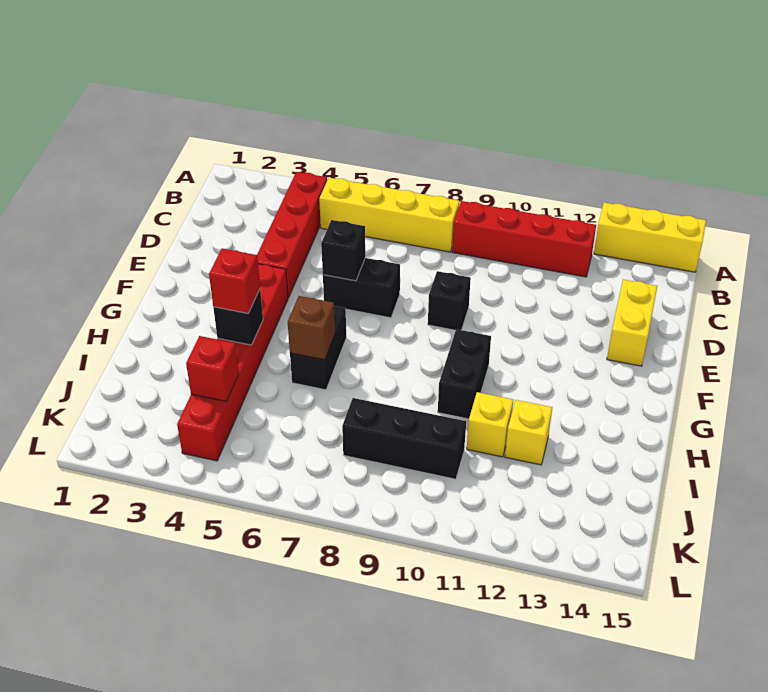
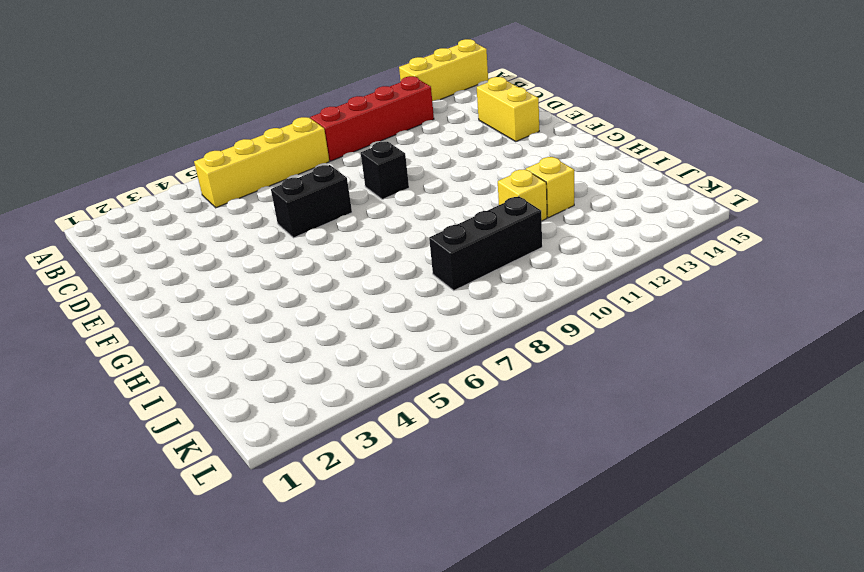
none -> red brick B4:E4 level 1
none -> red brick F4:K4 level 1
none -> black brick G6:H6 level 1

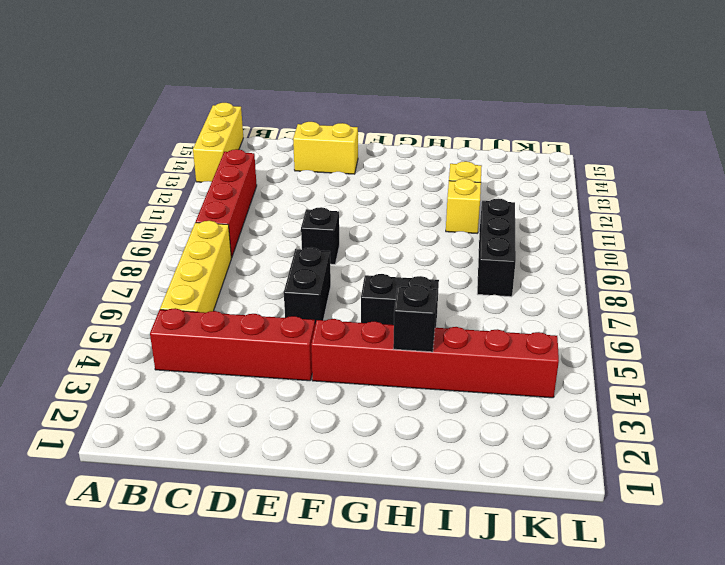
none -> black brick G10:H10 level 1
none -> black brick E6 level 2
none -> brown brick H6 level 2

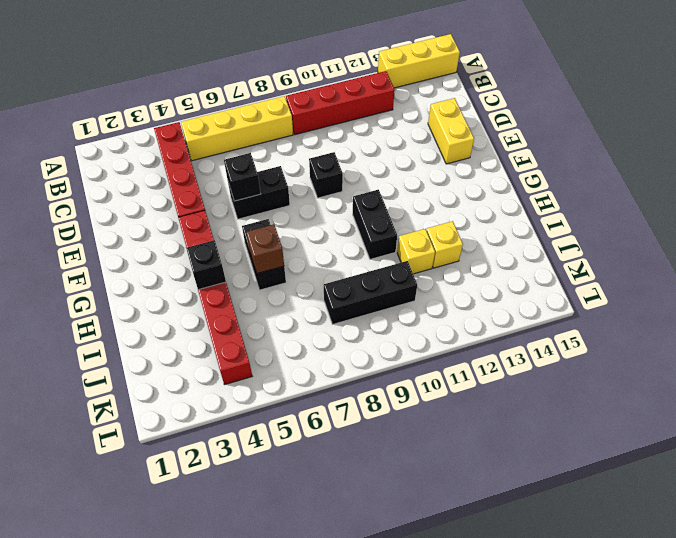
none -> red brick J4 level 2
none -> red brick H4 level 3

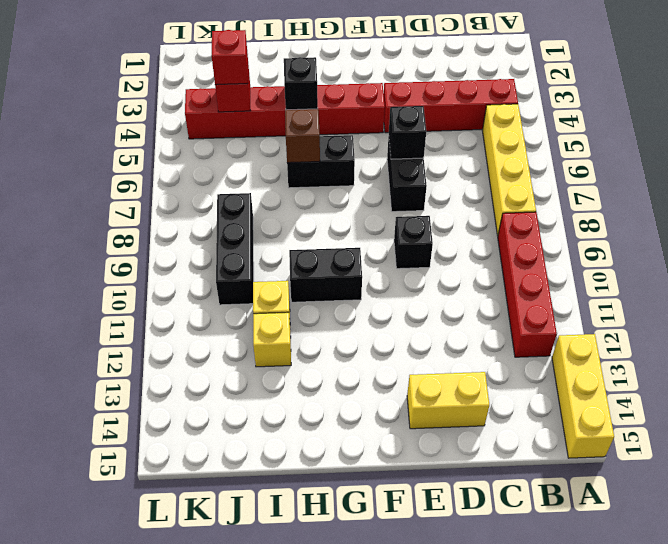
red brick J4 level 3 -> red brick H4 level 3

